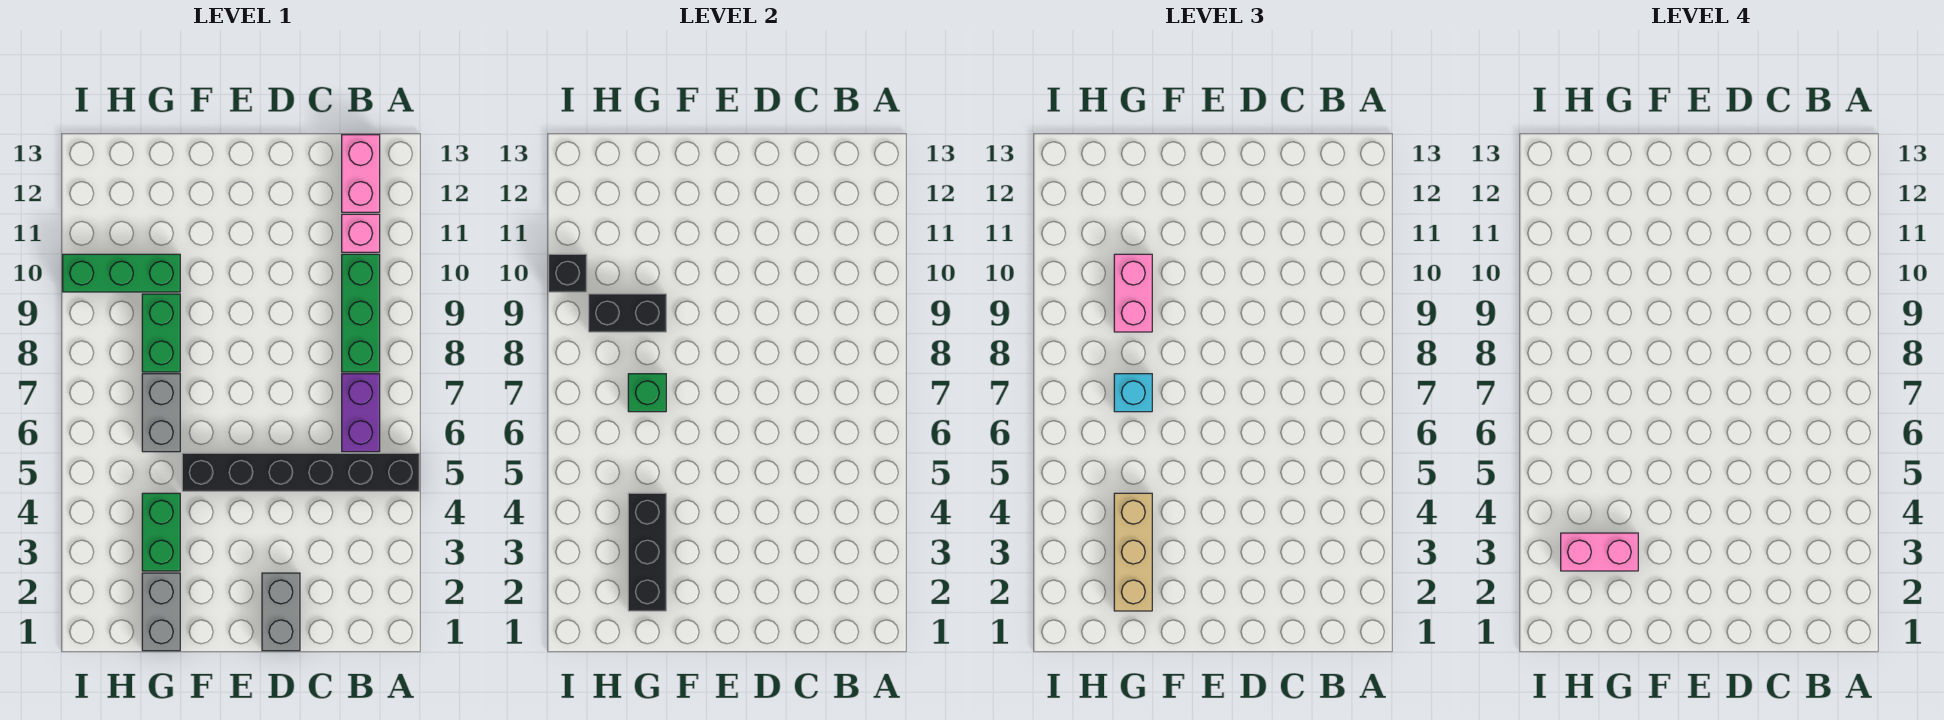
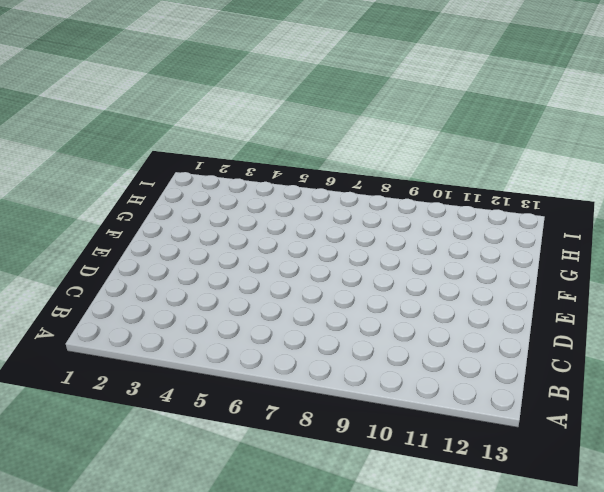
none -> black brick A5:F5 level 1
none -> purple brick B6:B7 level 1
none -> green brick B8:B10 level 1

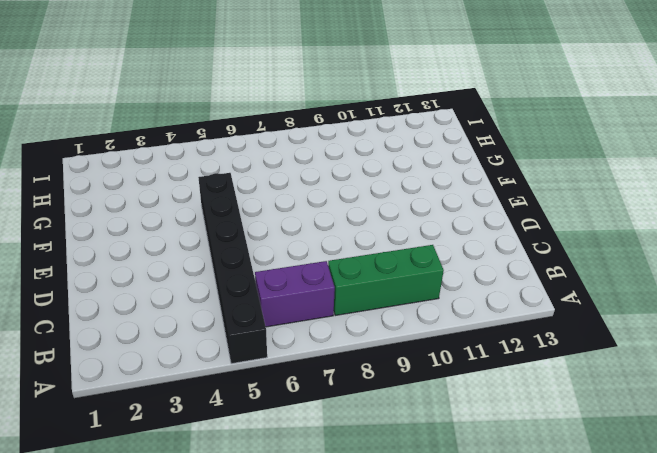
none -> pink brick B11 level 1
none -> pink brick B12:B13 level 1
none -> grey brick D1:D2 level 1

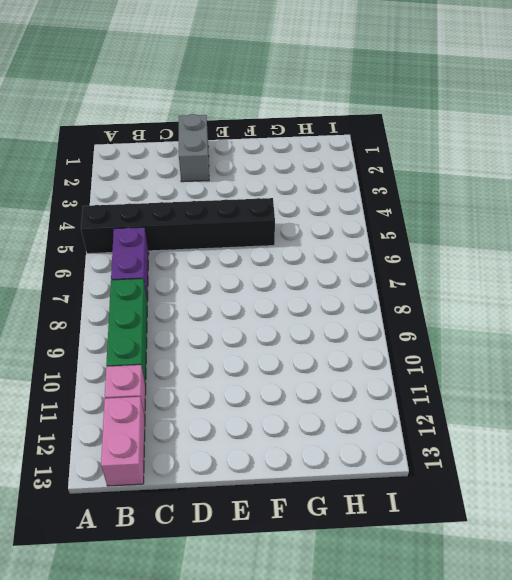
none -> grey brick G1:G2 level 1
none -> green brick G3:G4 level 1
none -> grey brick G6:G7 level 1

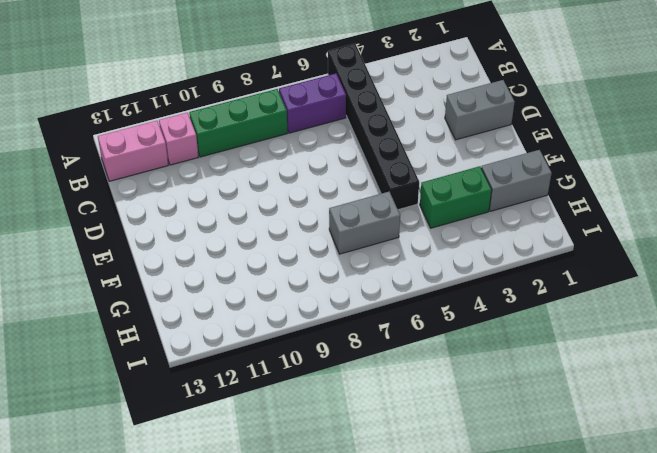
none -> green brick G8:G9 level 1
none -> green brick G10:I10 level 1
none -> black brick G2:G4 level 2

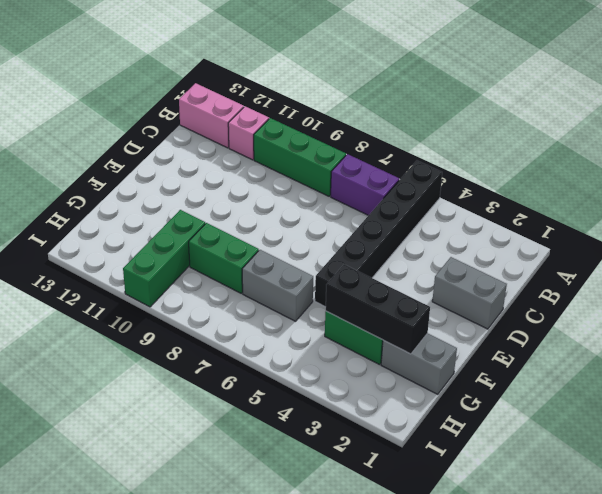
none -> green brick G7 level 2
none -> black brick G9:H9 level 2
none -> black brick I10 level 2

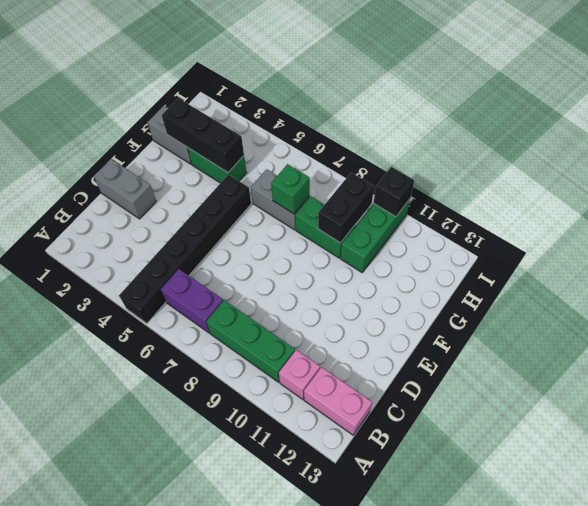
none -> tan brick G2:G4 level 3
none -> cyan brick G7 level 3
none -> pink brick G9:G10 level 3

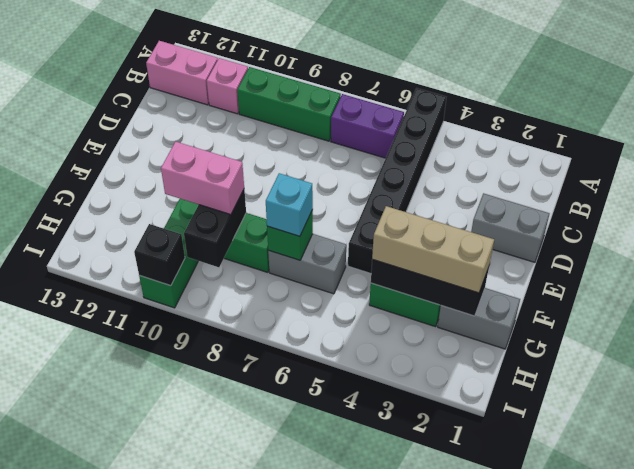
none -> pink brick G3:H3 level 4

